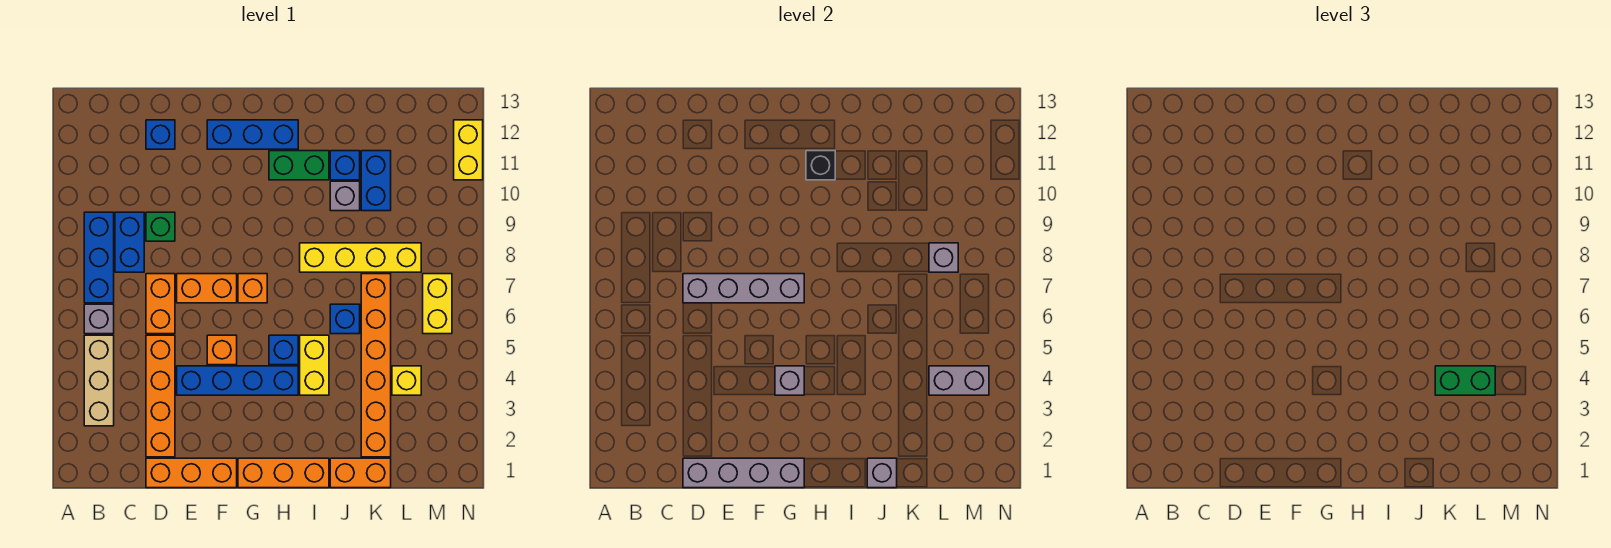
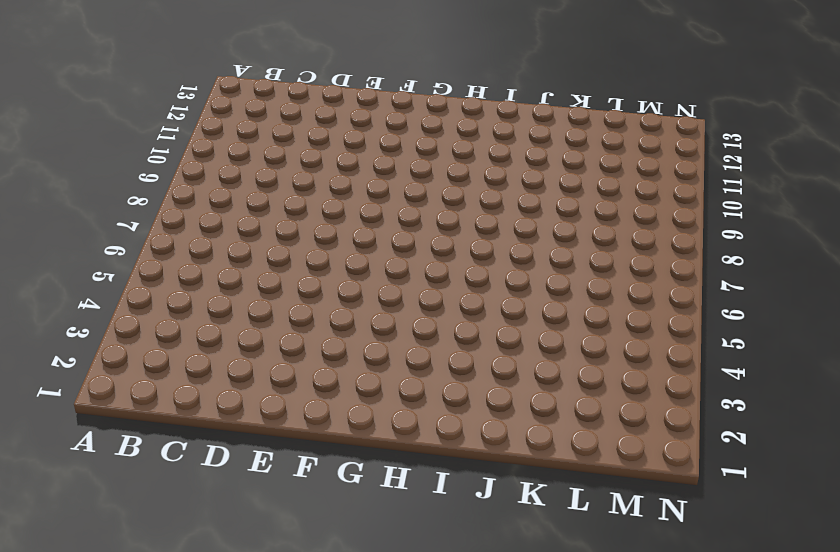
none -> tan brick B3:B5 level 1
none -> grey brick B6 level 1
none -> blue brick B7:B9 level 1
none -> blue brick C8:C9 level 1

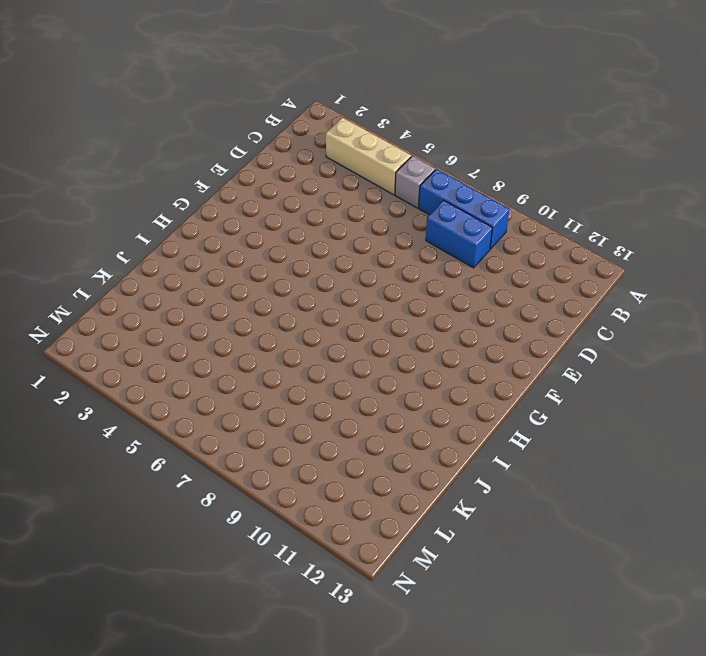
none -> orange brick D1:F1 level 1
none -> orange brick D2:D5 level 1
none -> orange brick D6:D7 level 1
none -> green brick D9 level 1

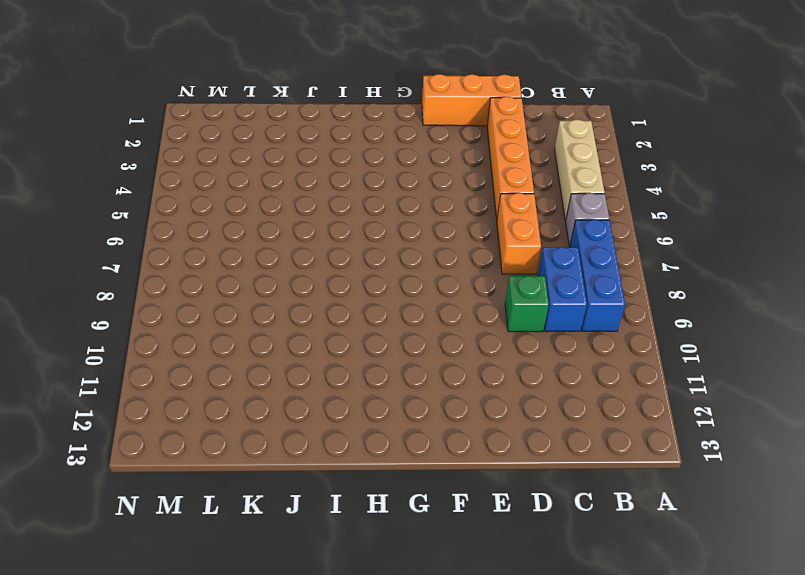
none -> blue brick D12 level 1
none -> blue brick E4:H4 level 1
none -> orange brick E7:F7 level 1
none -> orange brick F5 level 1

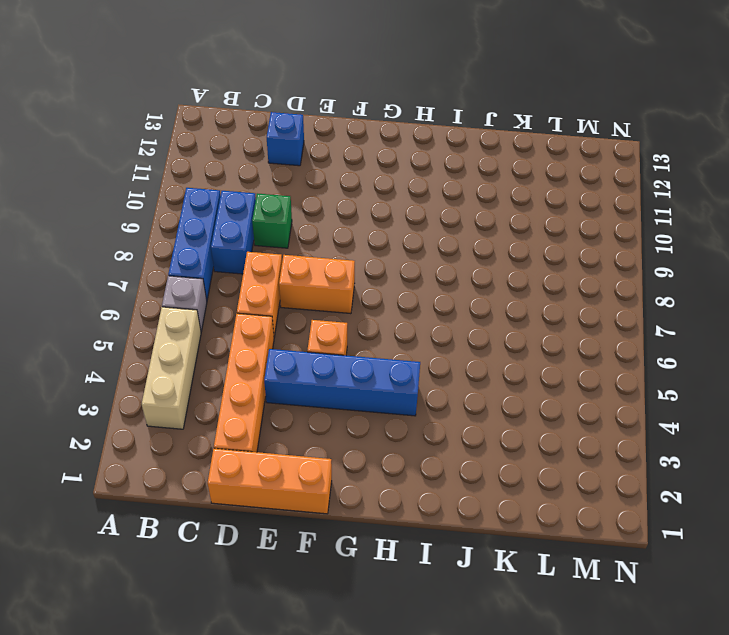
none -> blue brick F12:H12 level 1
none -> orange brick G1:I1 level 1
none -> orange brick G7 level 1
none -> blue brick H5 level 1

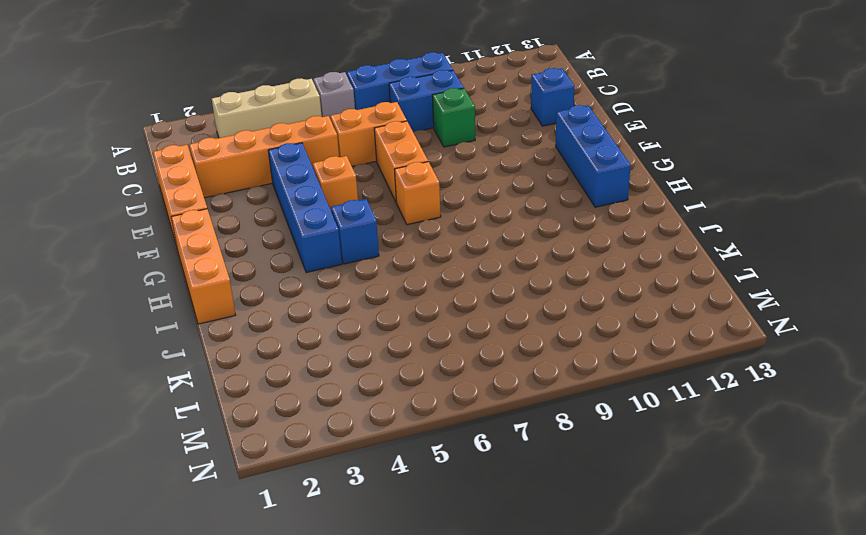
none -> green brick H11:I11 level 1
none -> yellow brick I4:I5 level 1
none -> yellow brick I8:L8 level 1
none -> orange brick J1:K1 level 1

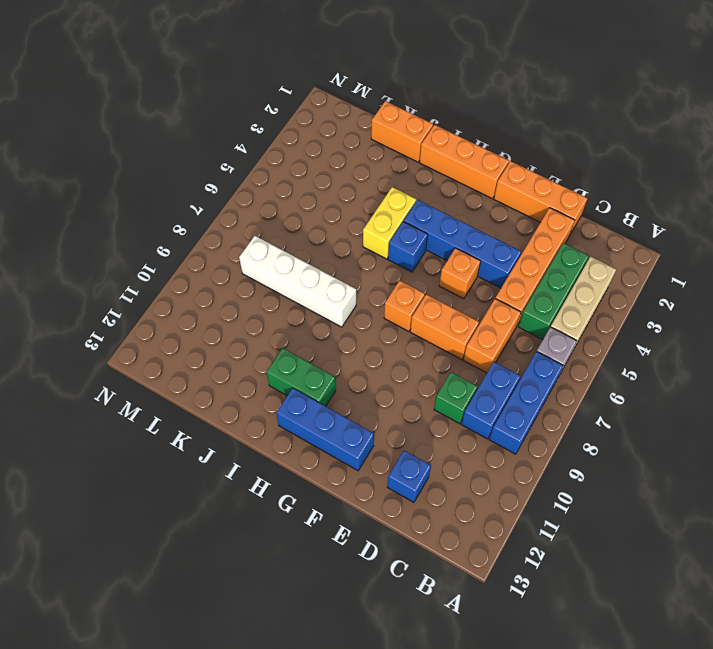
green brick C3:C5 level 1 -> none
white brick I8:L8 level 1 -> yellow brick I8:L8 level 1
none -> blue brick J6 level 1
none -> grey brick J10 level 1
none -> blue brick J11 level 1
none -> orange brick K2:K7 level 1

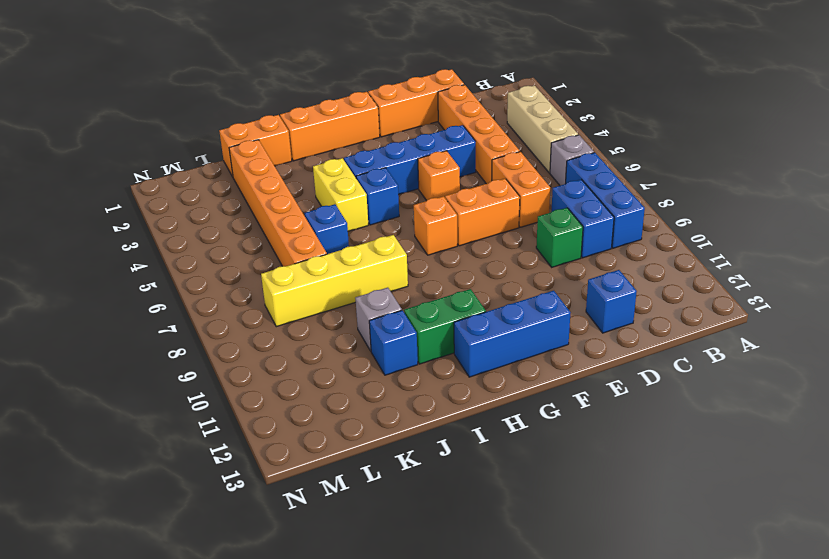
none -> blue brick K10:K11 level 1
none -> yellow brick L4 level 1
none -> yellow brick M6:M7 level 1
none -> yellow brick N11:N12 level 1

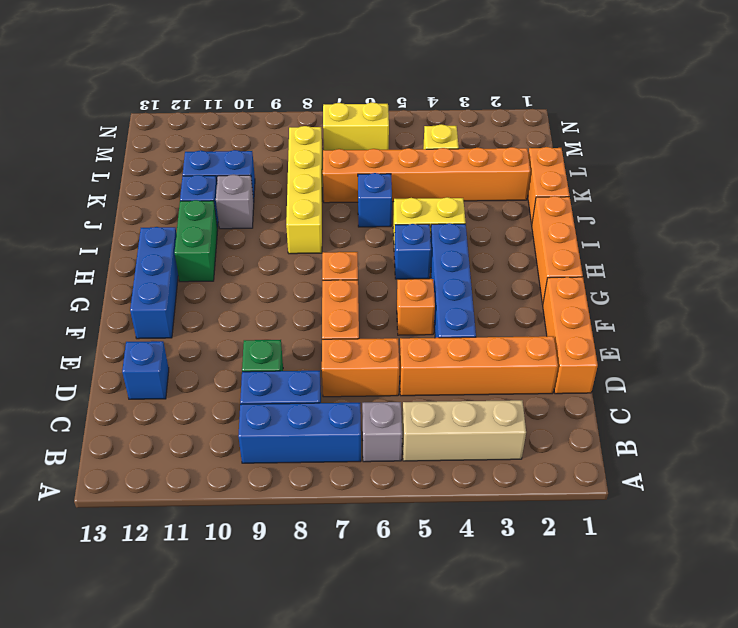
none -> yellow brick N11:N12 level 1
none -> grey brick D1:G1 level 2
none -> grey brick D7:G7 level 2
none -> grey brick G4 level 2

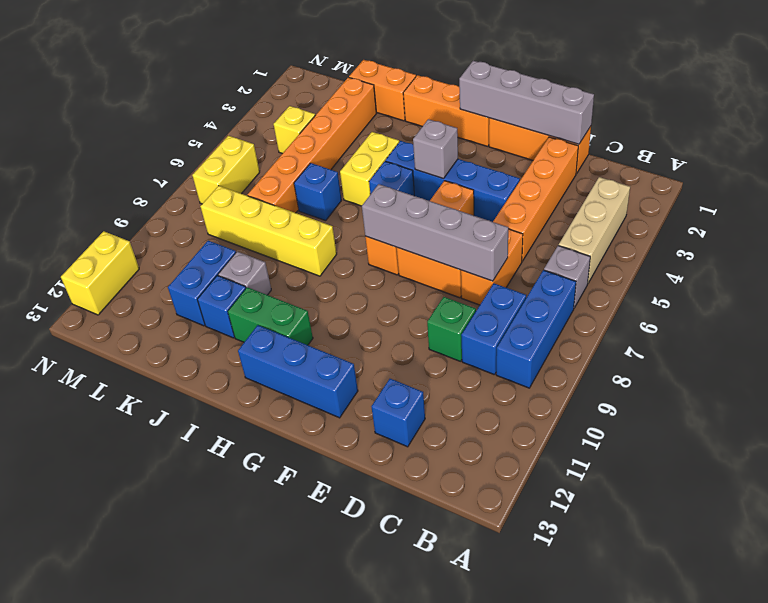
none -> black brick H11 level 2
none -> grey brick J1 level 2
none -> grey brick L4:M4 level 2
none -> grey brick L8 level 2

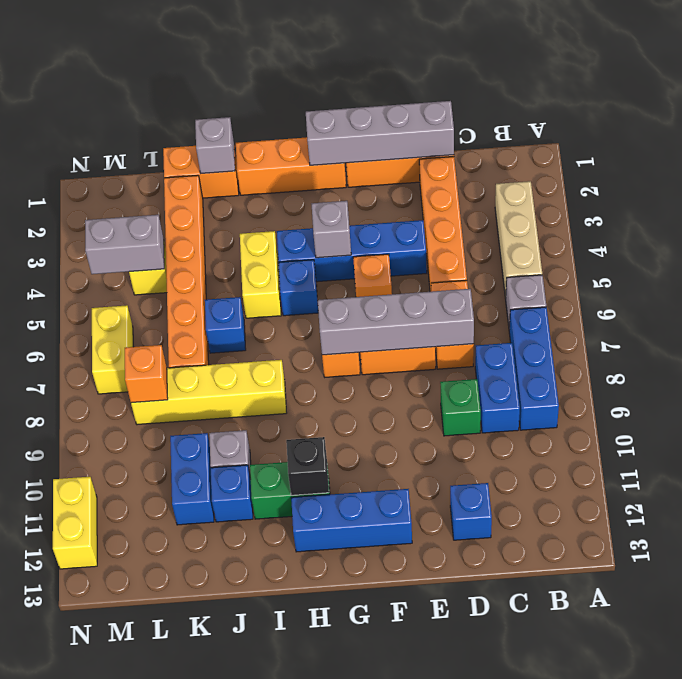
orange brick L8 level 2 -> grey brick L8 level 2
none -> green brick K4:L4 level 3

